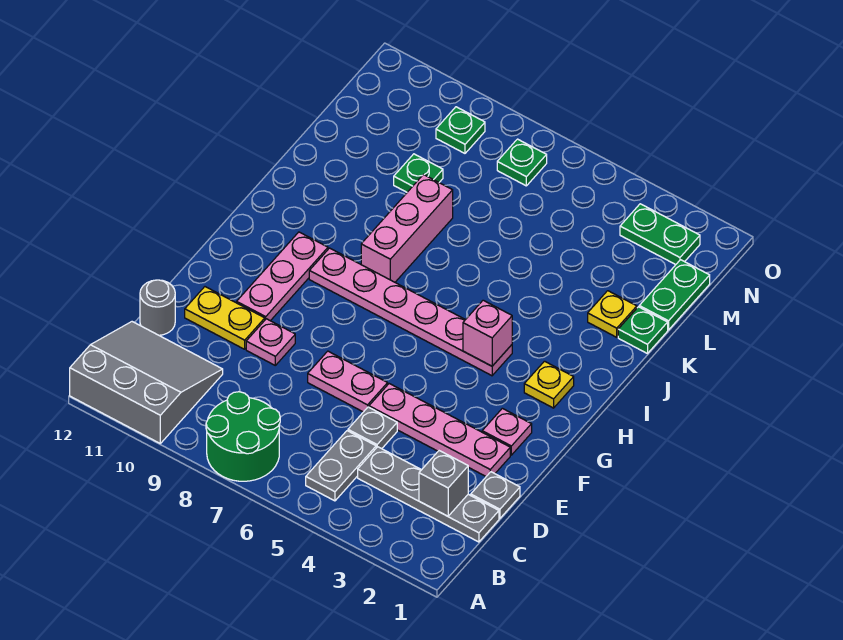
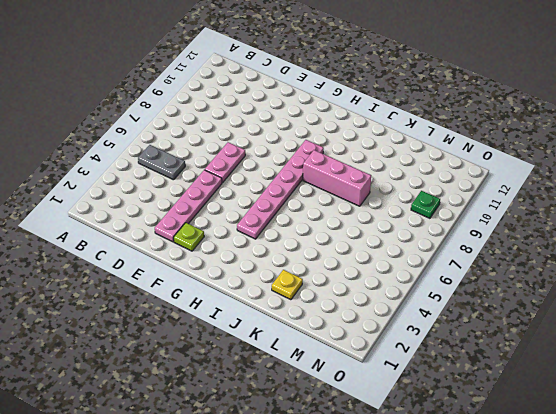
lime plate F2 level 1 -> pink plate F2 level 1
none -> green round brick A7:B8 level 1
none -> grey slope A10:C12 level 1 top A
none -> grey plate C1:C4 level 1

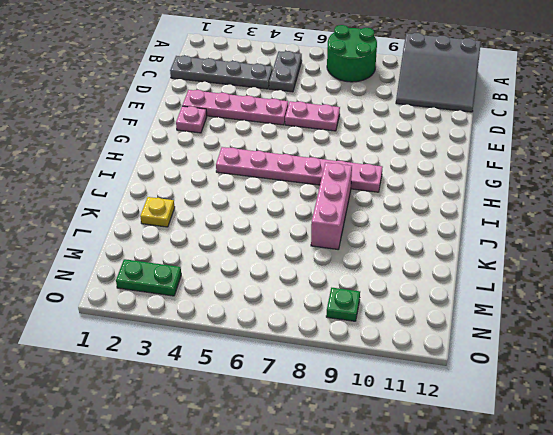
none -> grey plate D1 level 1
none -> grey plate D5 level 1
none -> grey round brick D12 level 1

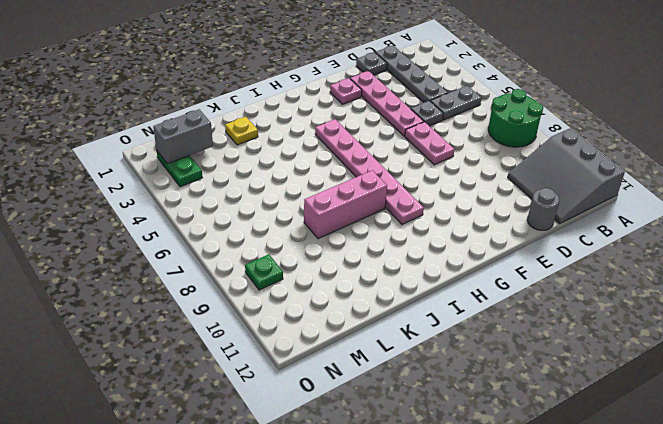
grey brick M2:N2 level 2 -> none
none -> pink plate E9 level 1
none -> yellow plate E10:E11 level 1
none -> pink plate F10:H10 level 1

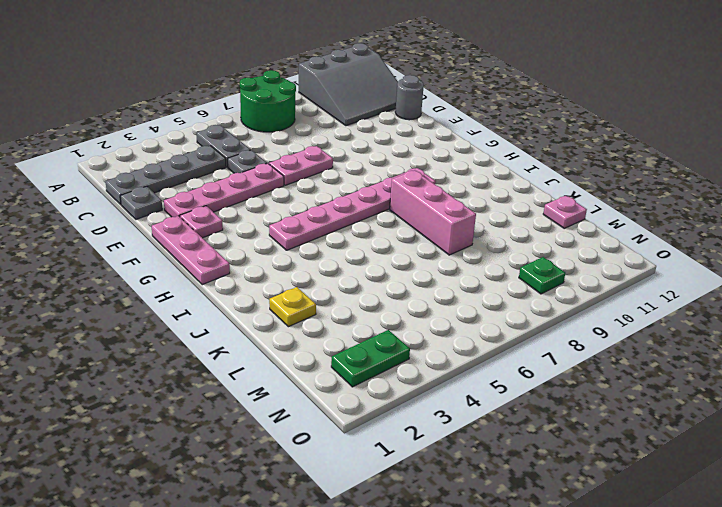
pink plate F1:H1 level 1 -> pink plate F10:H10 level 1
pink plate L12 level 1 -> pink plate E9 level 1
none -> yellow plate E10:E11 level 1
none -> yellow plate H2 level 1
none -> green plate K1 level 1

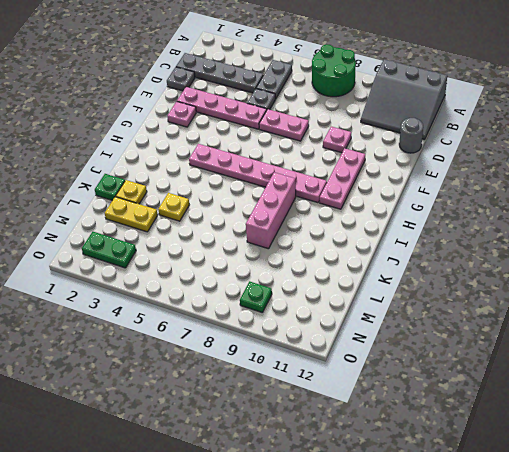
yellow plate K4 level 1 -> yellow plate H2 level 1
yellow plate L2:L3 level 1 -> yellow plate E10:E11 level 1
none -> green plate L1:M1 level 1
none -> green plate L9 level 1
none -> green plate N7 level 1

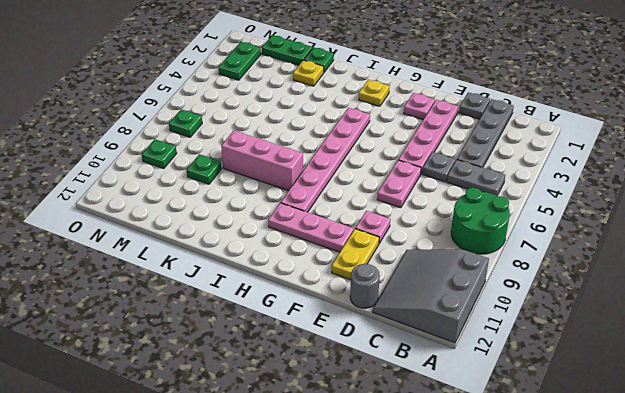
none -> grey brick C2 level 2
none -> pink brick H4 level 2

